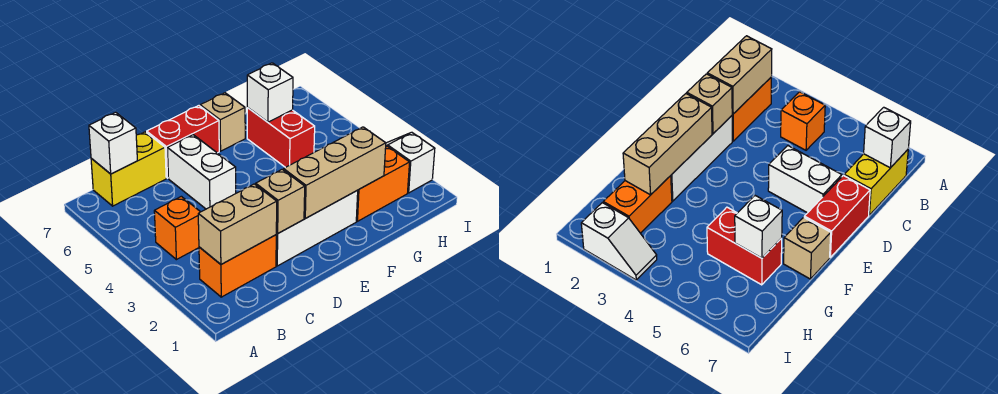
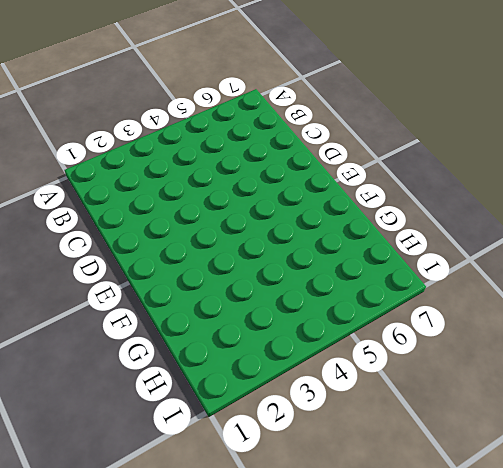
none -> orange brick B2:C2 level 1
none -> orange brick B4 level 1
none -> yellow brick B7:C7 level 1

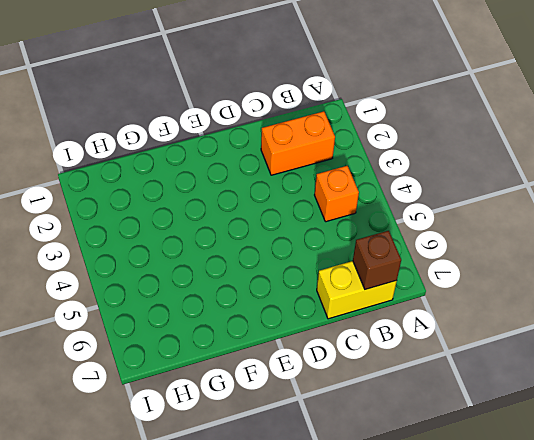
brown brick B7 level 2 -> white brick B7 level 2
none -> white brick D2:F2 level 1
none -> white brick D5:D6 level 1
none -> red brick D7:E7 level 1

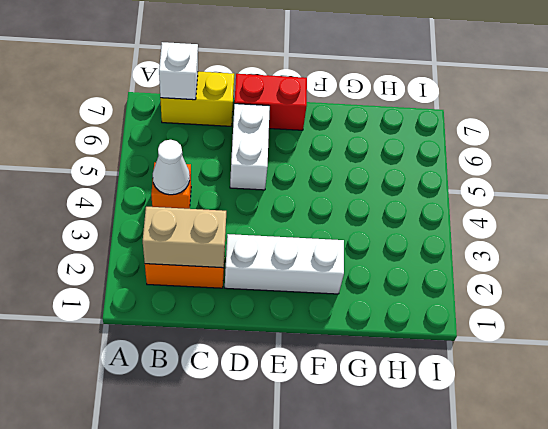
white cone B4 level 2 -> none
none -> tan brick F7 level 1
none -> orange brick G2:H2 level 1
none -> red brick G5:G6 level 1

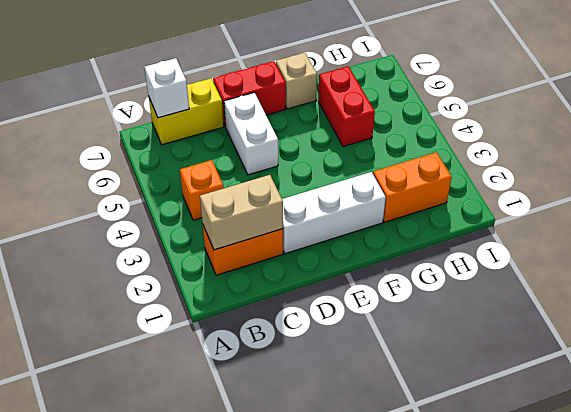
none -> white slope I2:I3 level 1 top 2
none -> tan brick D2 level 2
none -> tan brick E2:G2 level 2

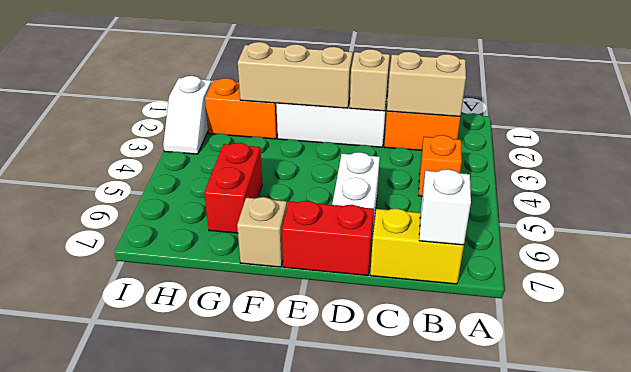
none -> white brick G6 level 2

